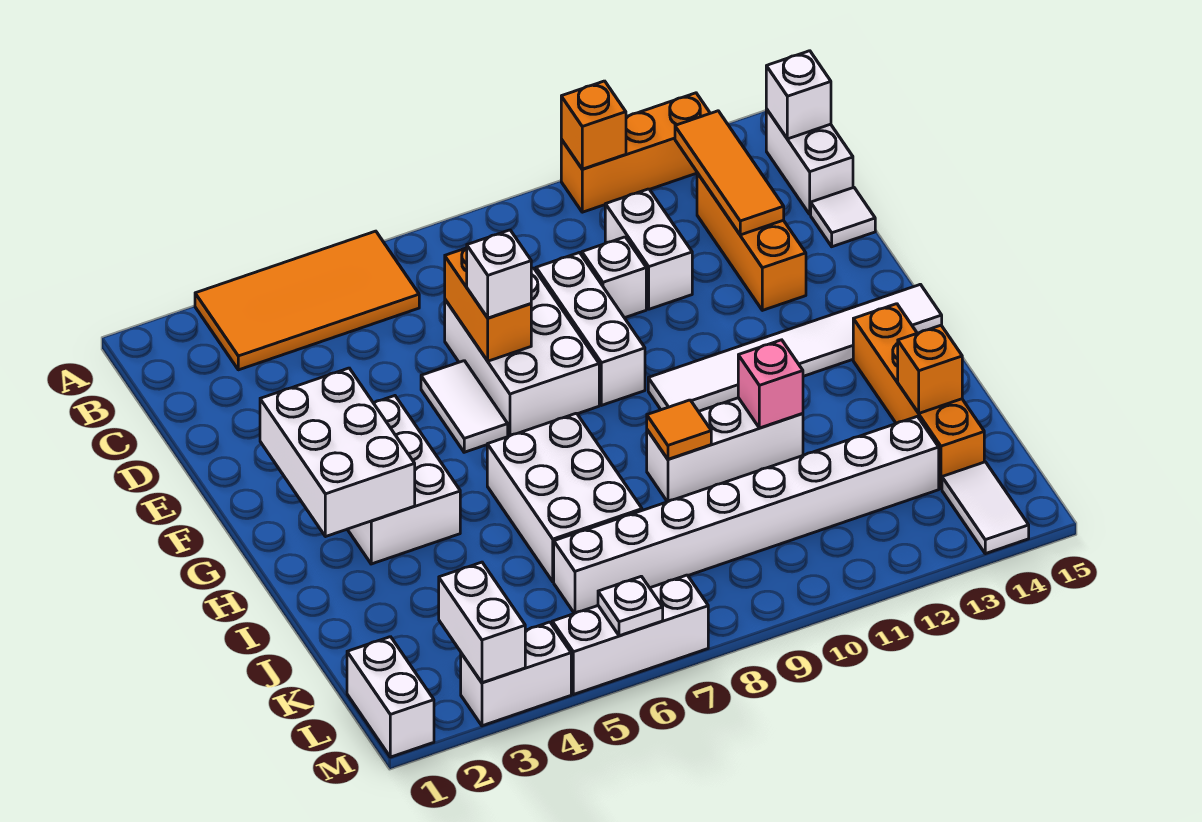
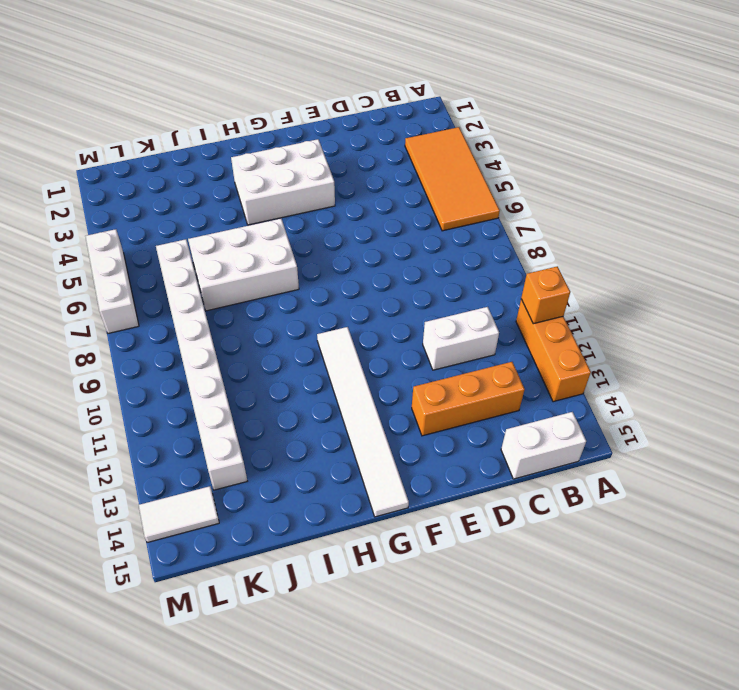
none -> white brick D7:F8 level 1
none -> white brick D9:F9 level 1
none -> white brick D10 level 1
none -> white tile D15 level 1

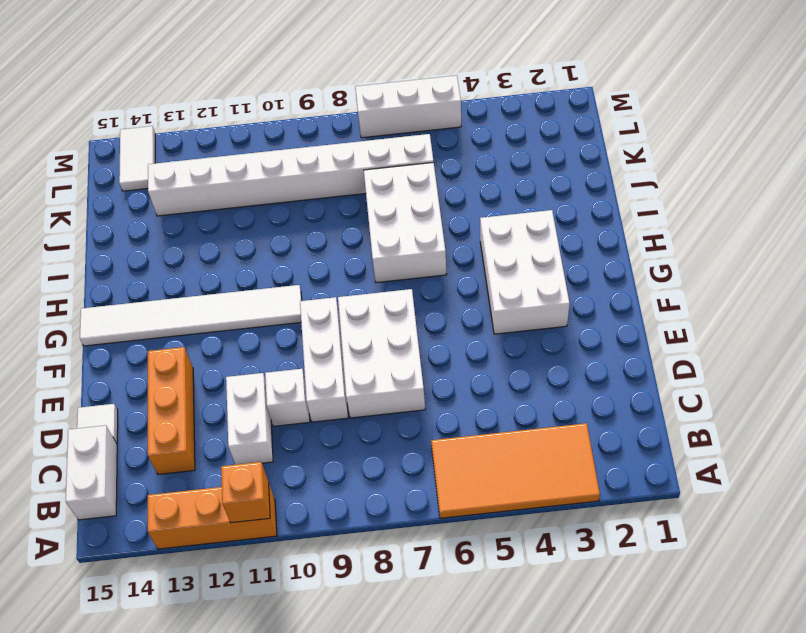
none -> white tile E6:F6 level 1
none -> orange brick H14:K14 level 1
none -> white brick I9:I11 level 1
none -> white brick L1:M1 level 1

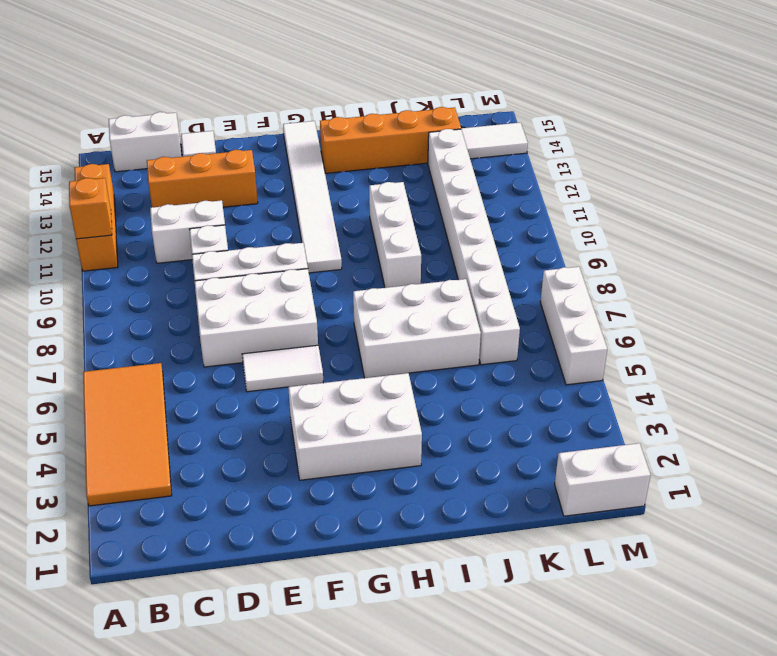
none -> white brick M3:M4 level 1
none -> orange tile B13:D13 level 2
none -> white brick B15 level 2
none -> orange brick D7:E7 level 2

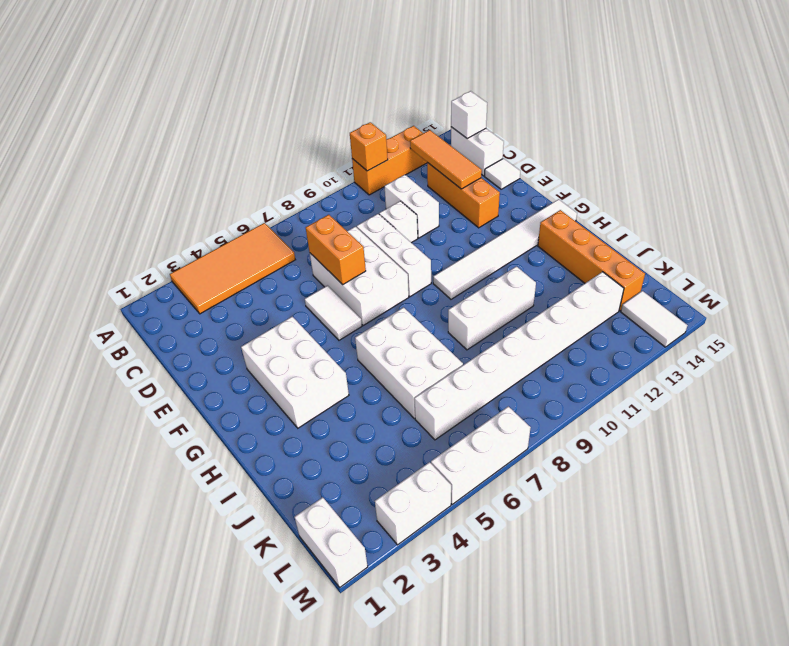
none -> white brick F2:H3 level 2
none -> orange tile I9 level 2
none -> pink brick I11 level 2
none -> orange brick J14 level 2

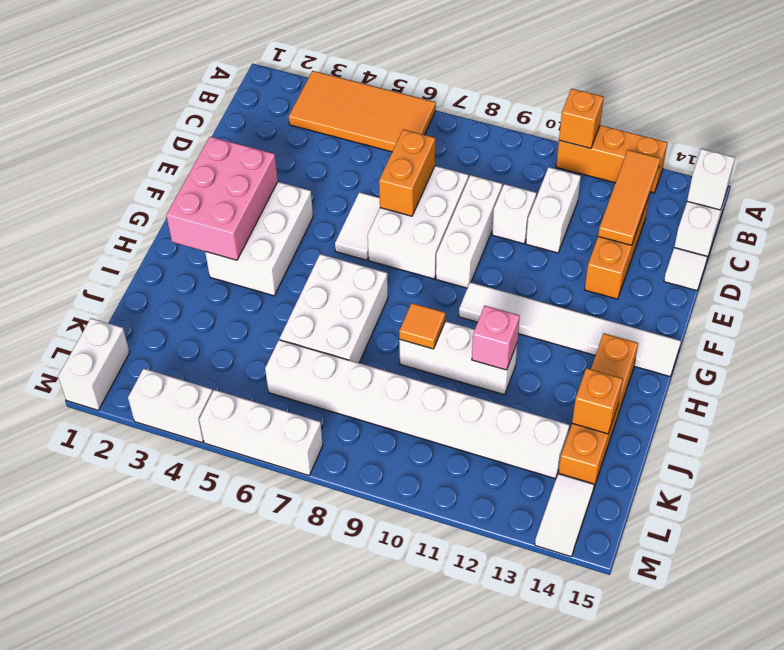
pink brick F2:H3 level 2 -> white brick F2:H3 level 2
none -> white brick L3:M3 level 2
none -> white plate M6 level 2
none -> white brick E7 level 3

